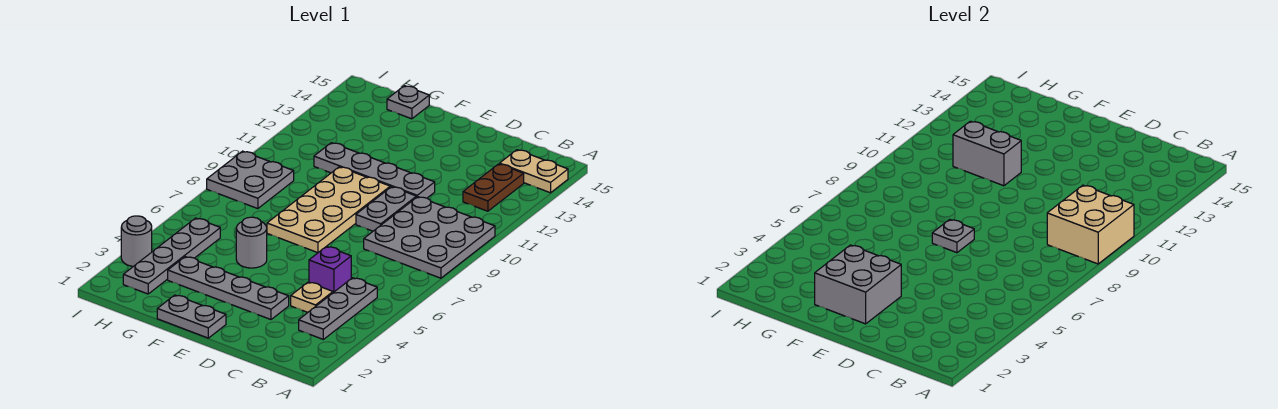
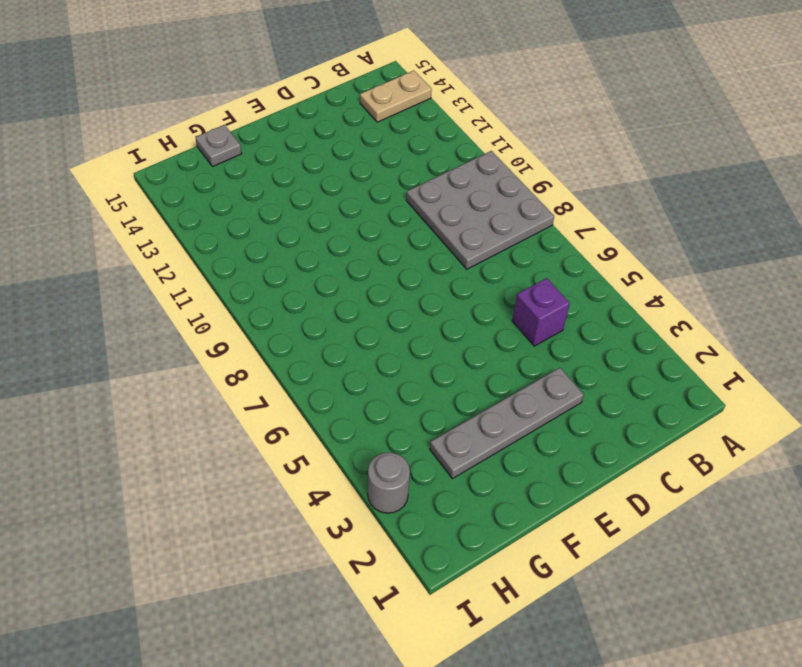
none -> grey plate B3:B5 level 1
none -> brown plate B12:B13 level 1
none -> tan plate C4 level 1

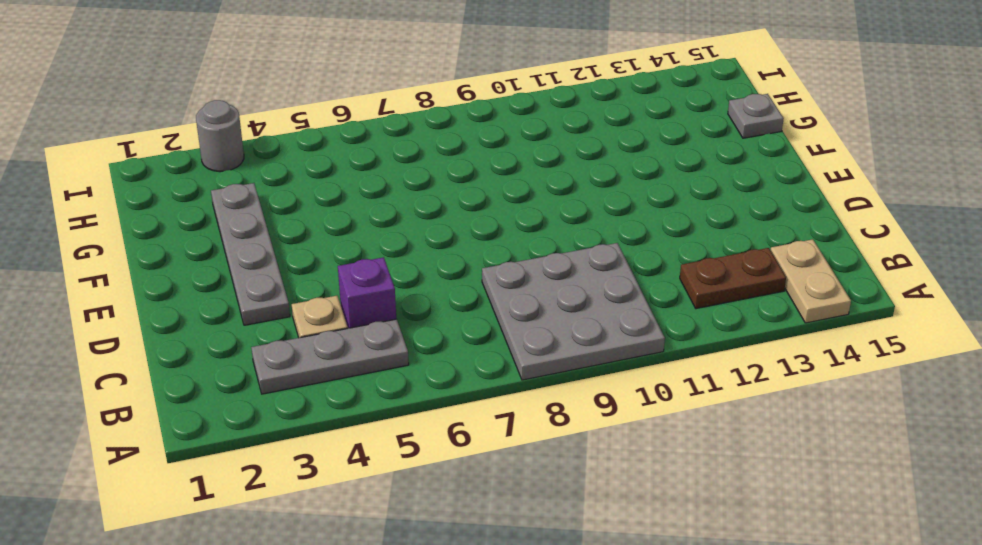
none -> grey plate D9:D10 level 1
none -> grey plate D11:G11 level 1
none -> grey plate E1:F1 level 1

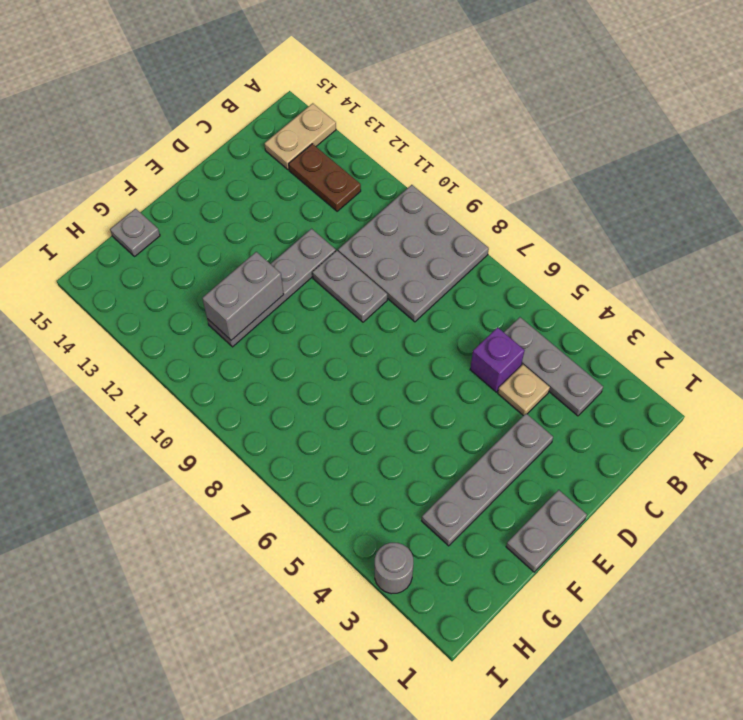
none -> tan plate E7:F10 level 1
none -> grey round brick F5 level 1
none -> grey plate H2:H5 level 1

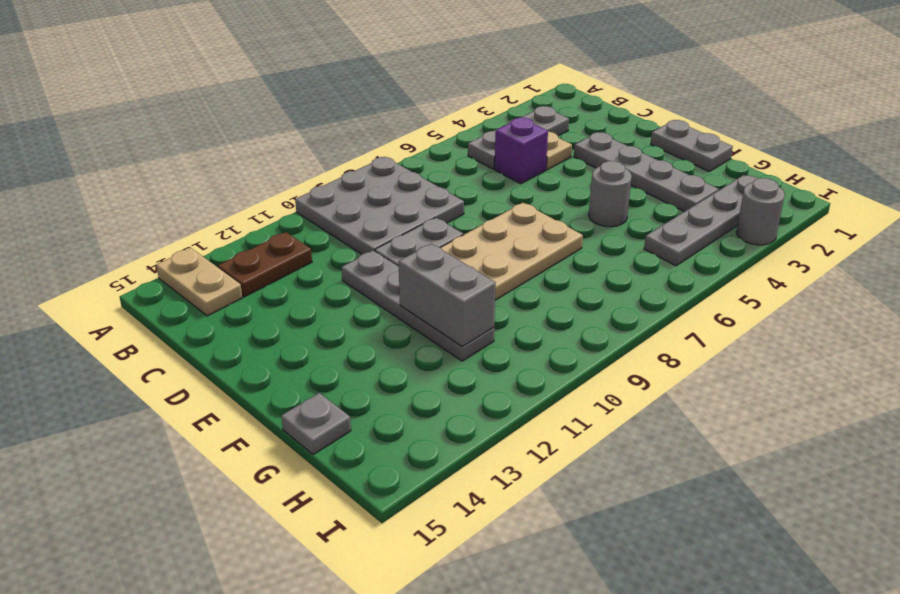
none -> grey plate H8:I9 level 1
none -> tan brick A9:B10 level 2
none -> grey brick E2:F3 level 2

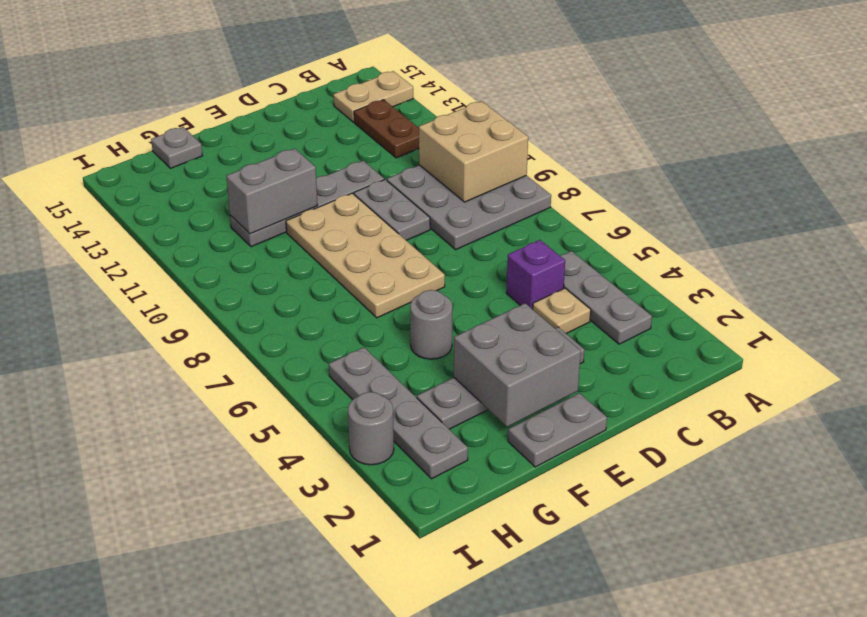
none -> grey plate H8:I9 level 1
none -> grey plate E7 level 2

